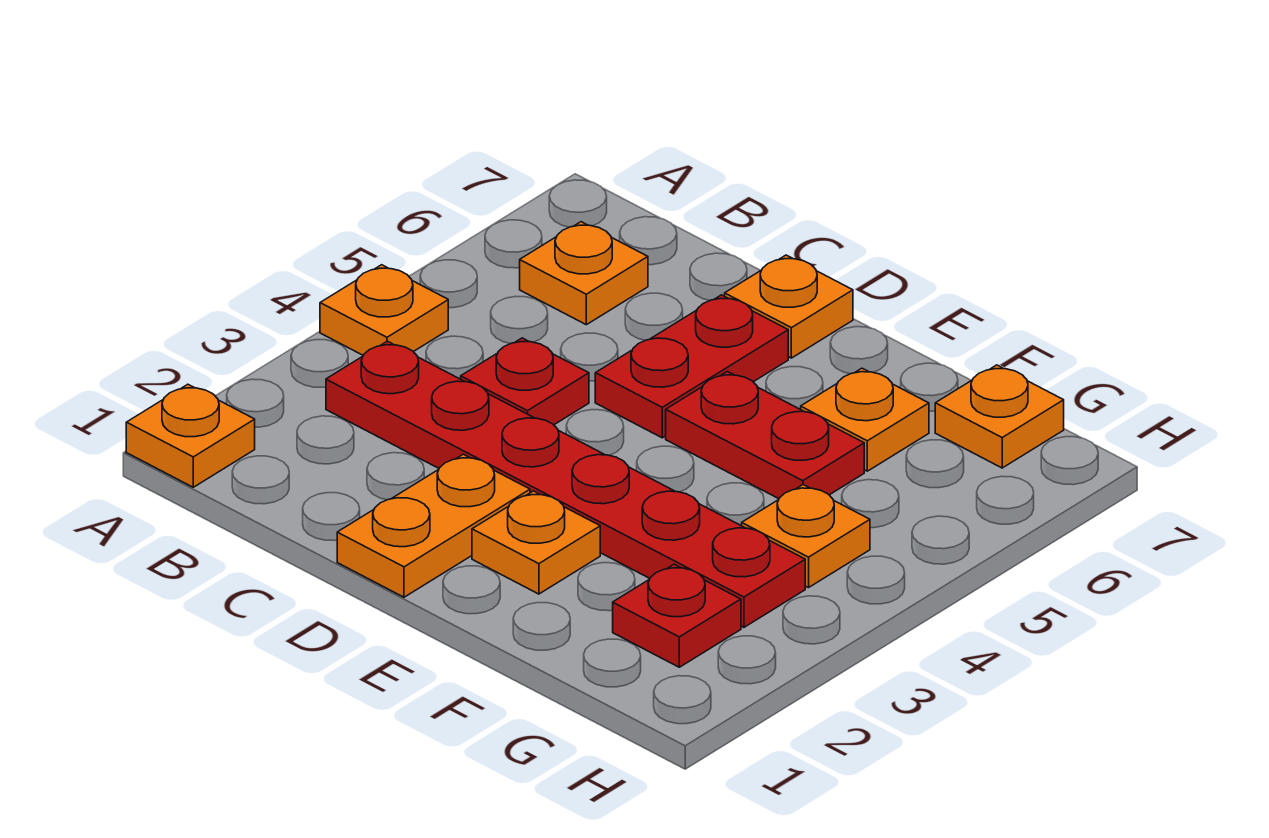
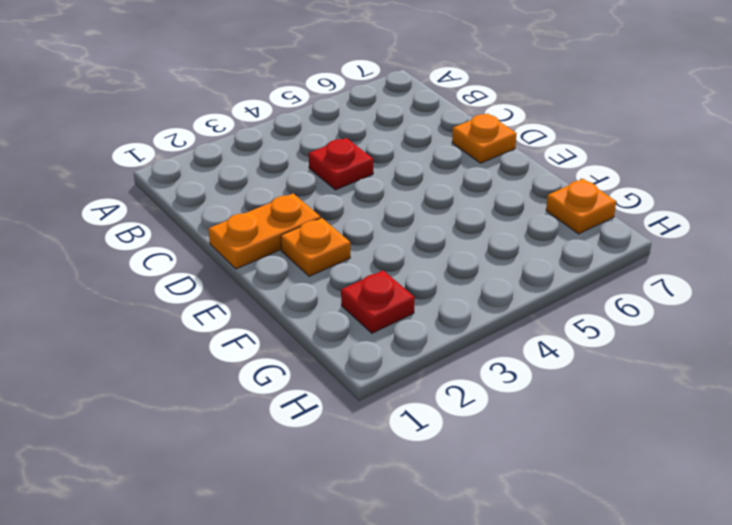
none -> orange plate A1 level 1
none -> orange plate A4 level 1
none -> red plate B3:G3 level 1

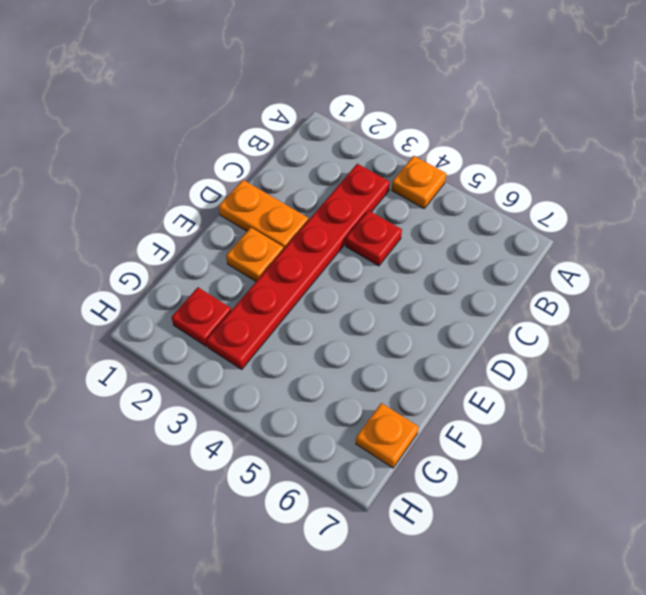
none -> orange plate A1 level 1
none -> orange plate B6 level 1
none -> red plate D5:D6 level 1

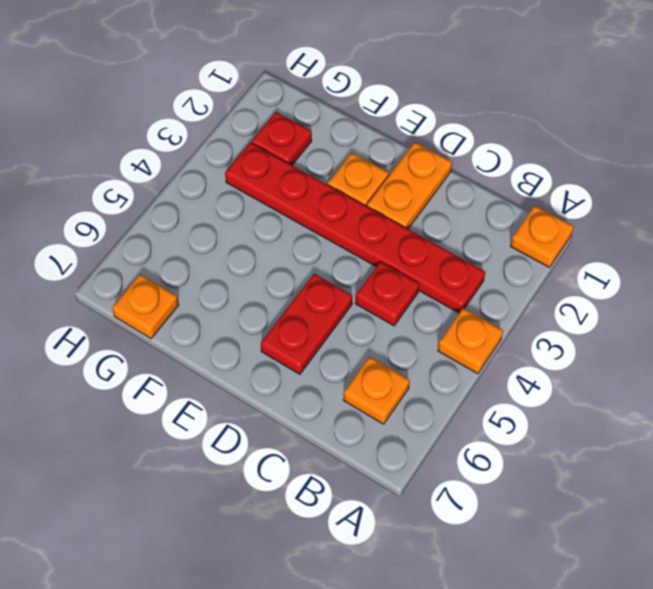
none -> orange plate D7 level 1
none -> red plate E5:F5 level 1
none -> orange plate F6 level 1

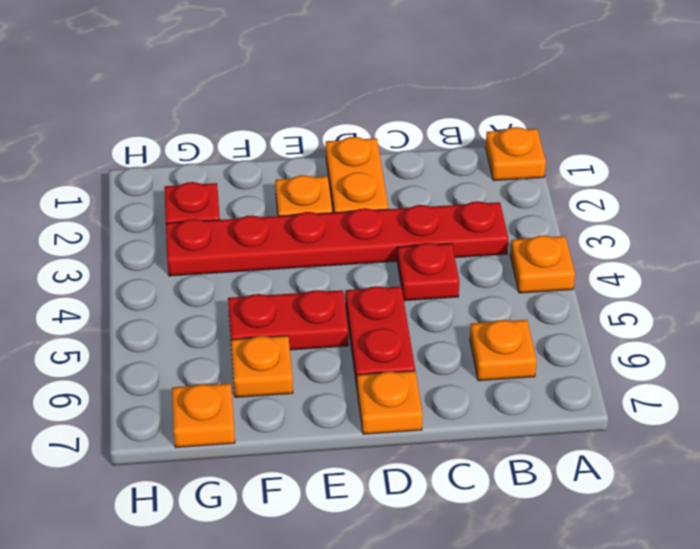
none -> orange plate G4 level 1

